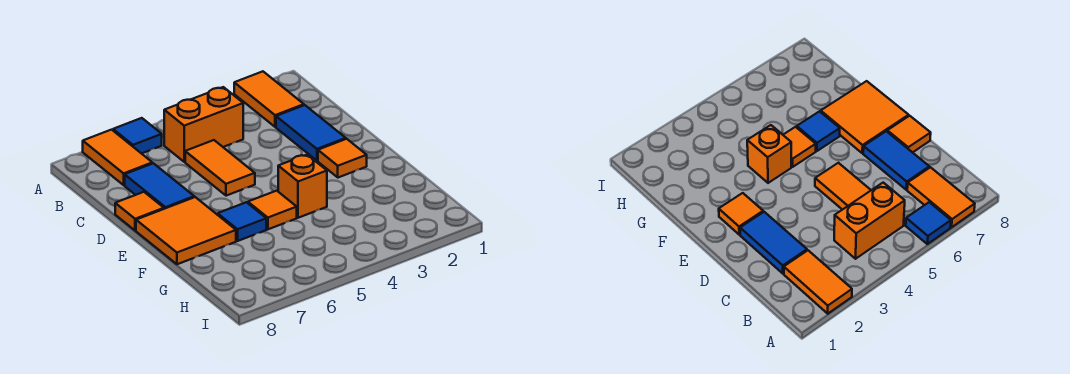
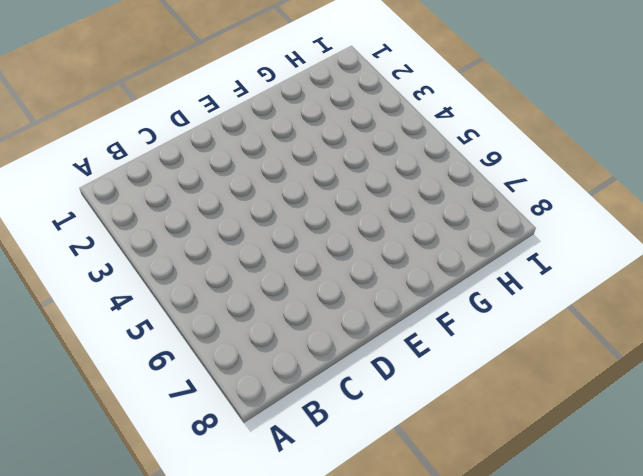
none -> orange tile A2:B2 level 1
none -> blue tile A6 level 1
none -> orange tile A7:B7 level 1

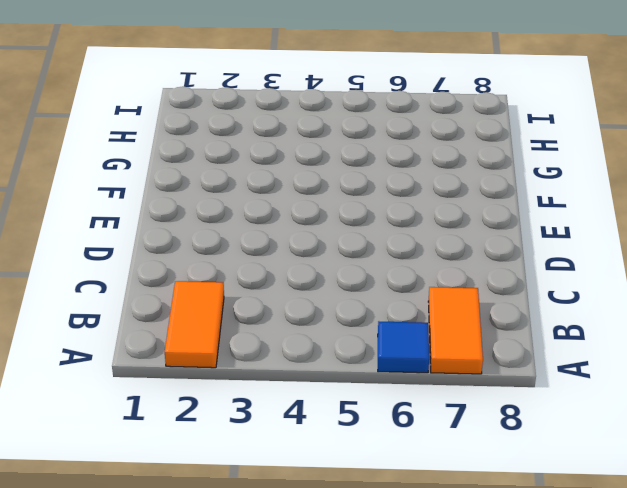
none -> orange brick B4:B5 level 1
none -> blue tile C2:D2 level 1
none -> orange tile C5:D5 level 1

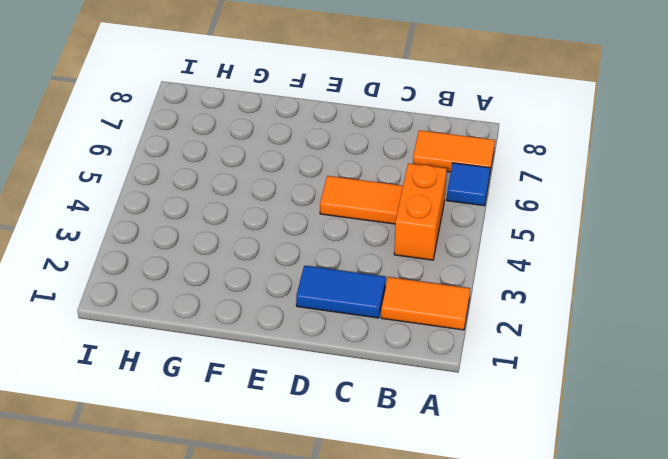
none -> blue tile C7:D7 level 1
none -> orange tile D8 level 1
none -> orange tile E2 level 1

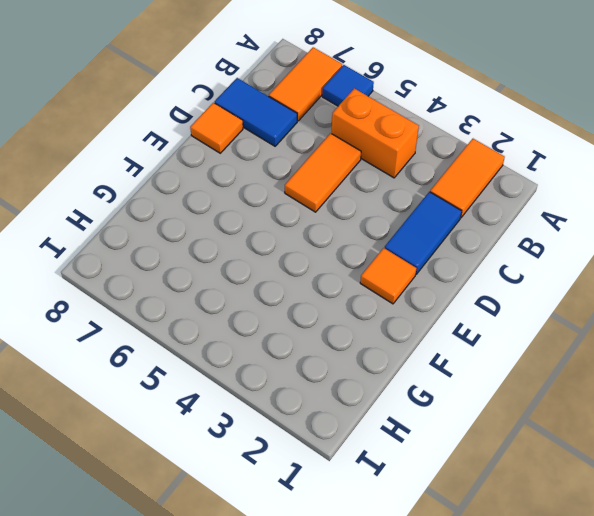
blue tile C7:C8 level 1 -> blue tile C7:D7 level 1
none -> orange tile E7:F8 level 1
none -> orange brick F4 level 1
none -> orange tile F5 level 1

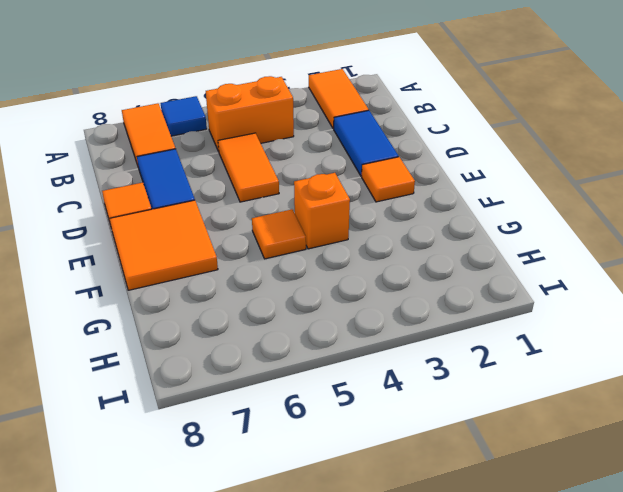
none -> blue tile F6 level 1

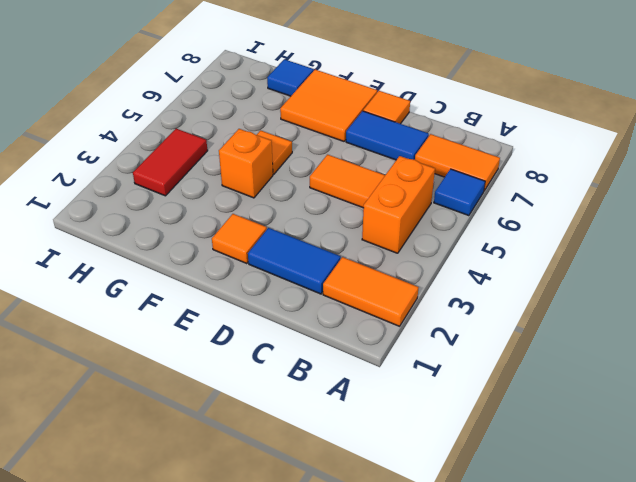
blue tile G8 level 1 -> blue tile F6 level 1
red tile H3:H4 level 1 -> none

